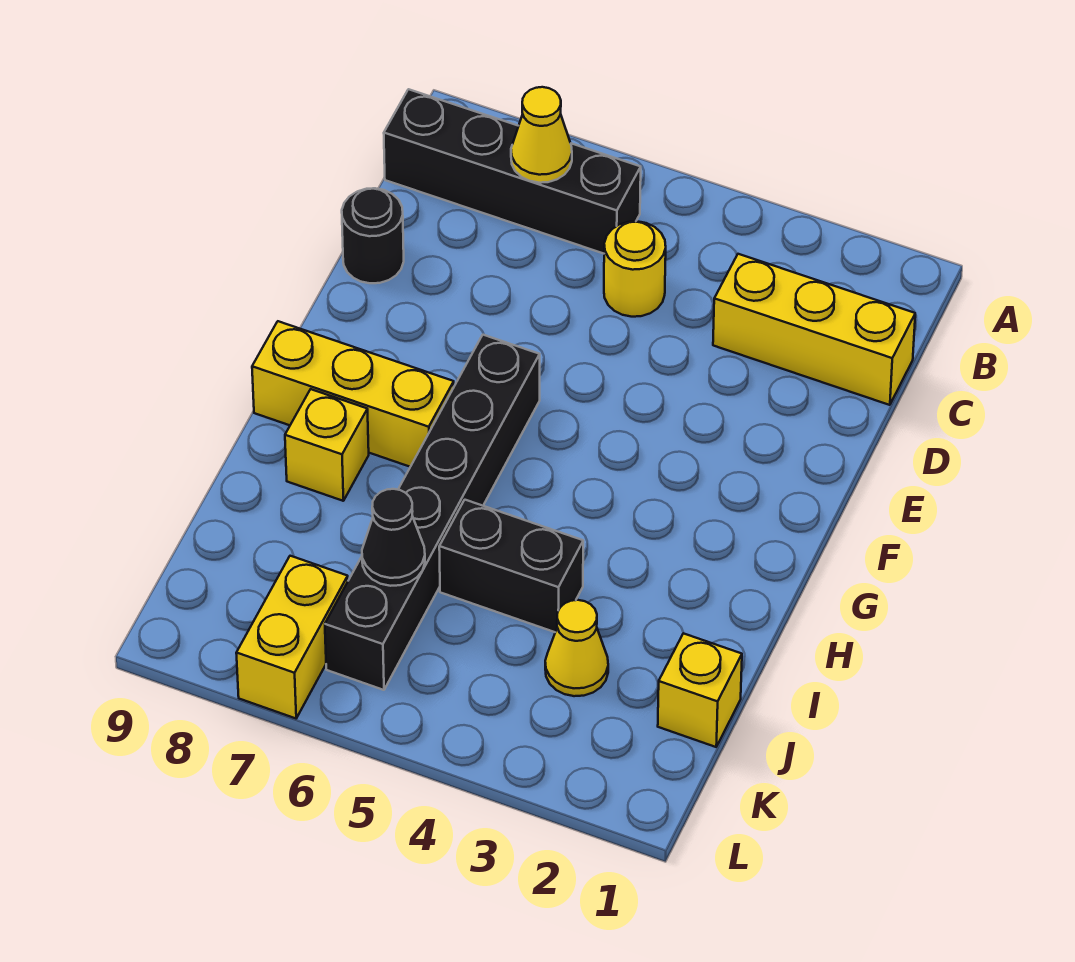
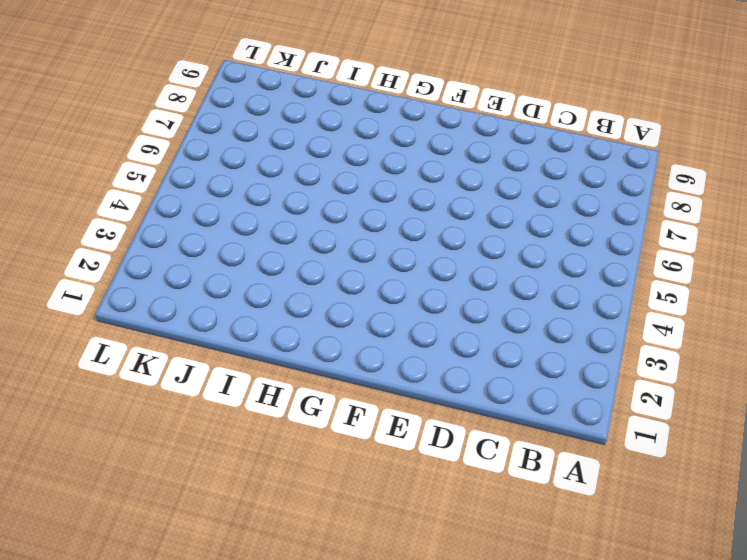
none -> black brick B6:B9 level 1
none -> yellow brick C1:C3 level 1
none -> yellow round brick C5 level 1

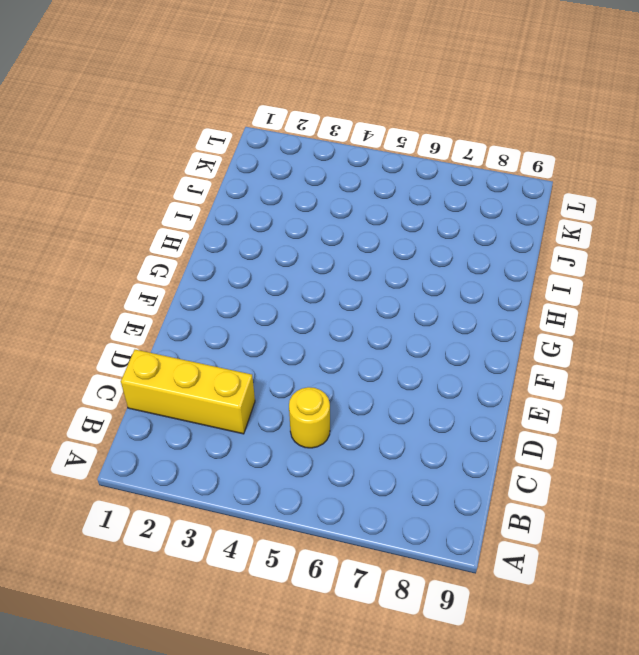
none -> black brick B6:B9 level 1
none -> black round brick D9 level 1
none -> black brick F6:K6 level 1

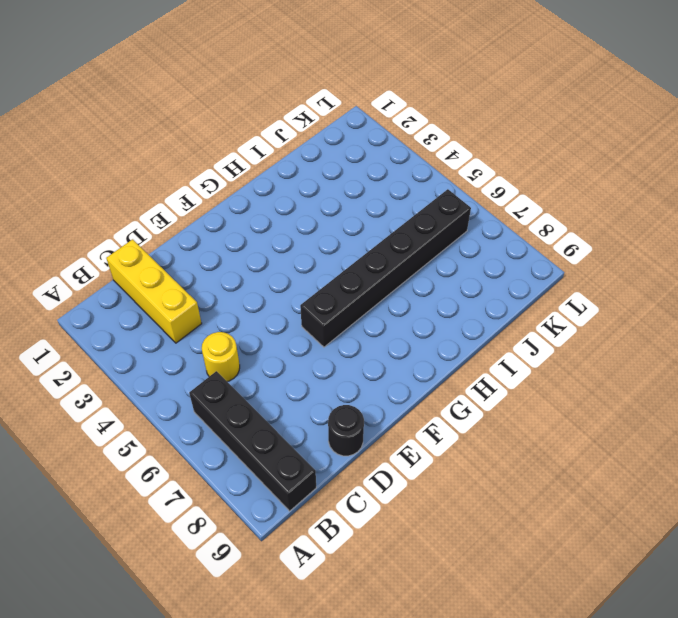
none -> yellow brick G7:G9 level 1
none -> yellow brick H8 level 1
none -> black brick I4:I5 level 1

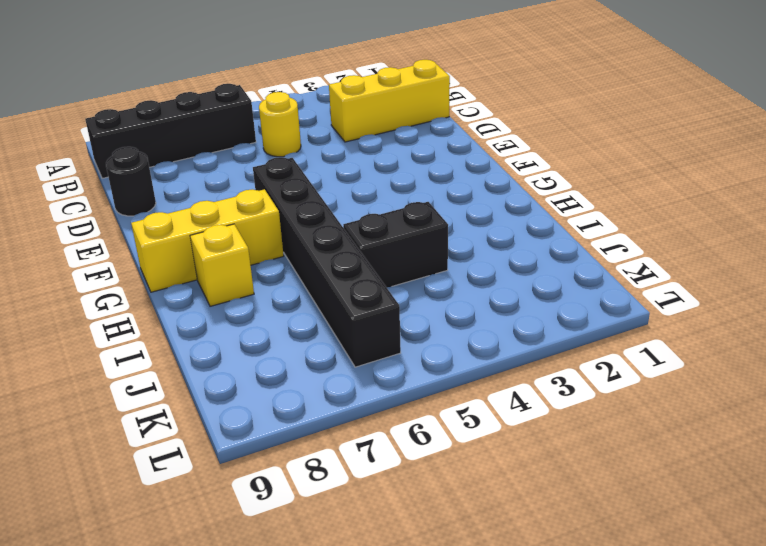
none -> yellow brick J1 level 1
none -> yellow cone J3 level 1
none -> yellow brick K7:L7 level 1

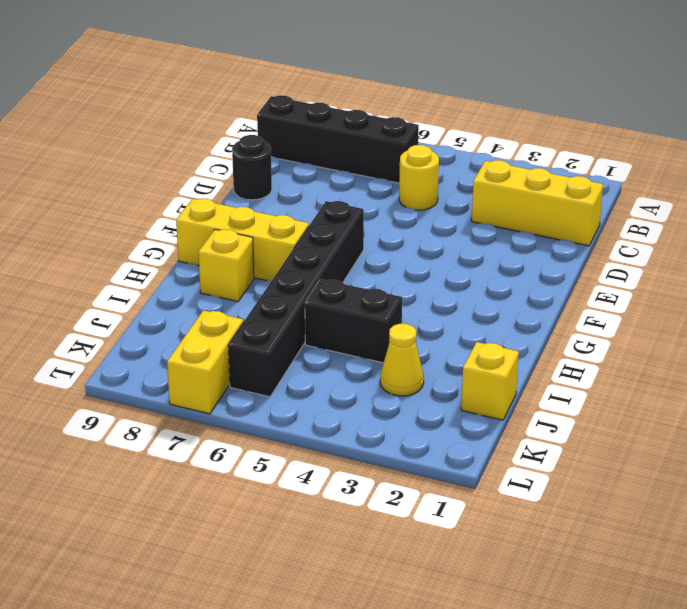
none -> yellow cone B7 level 2
none -> black cone J6 level 2

